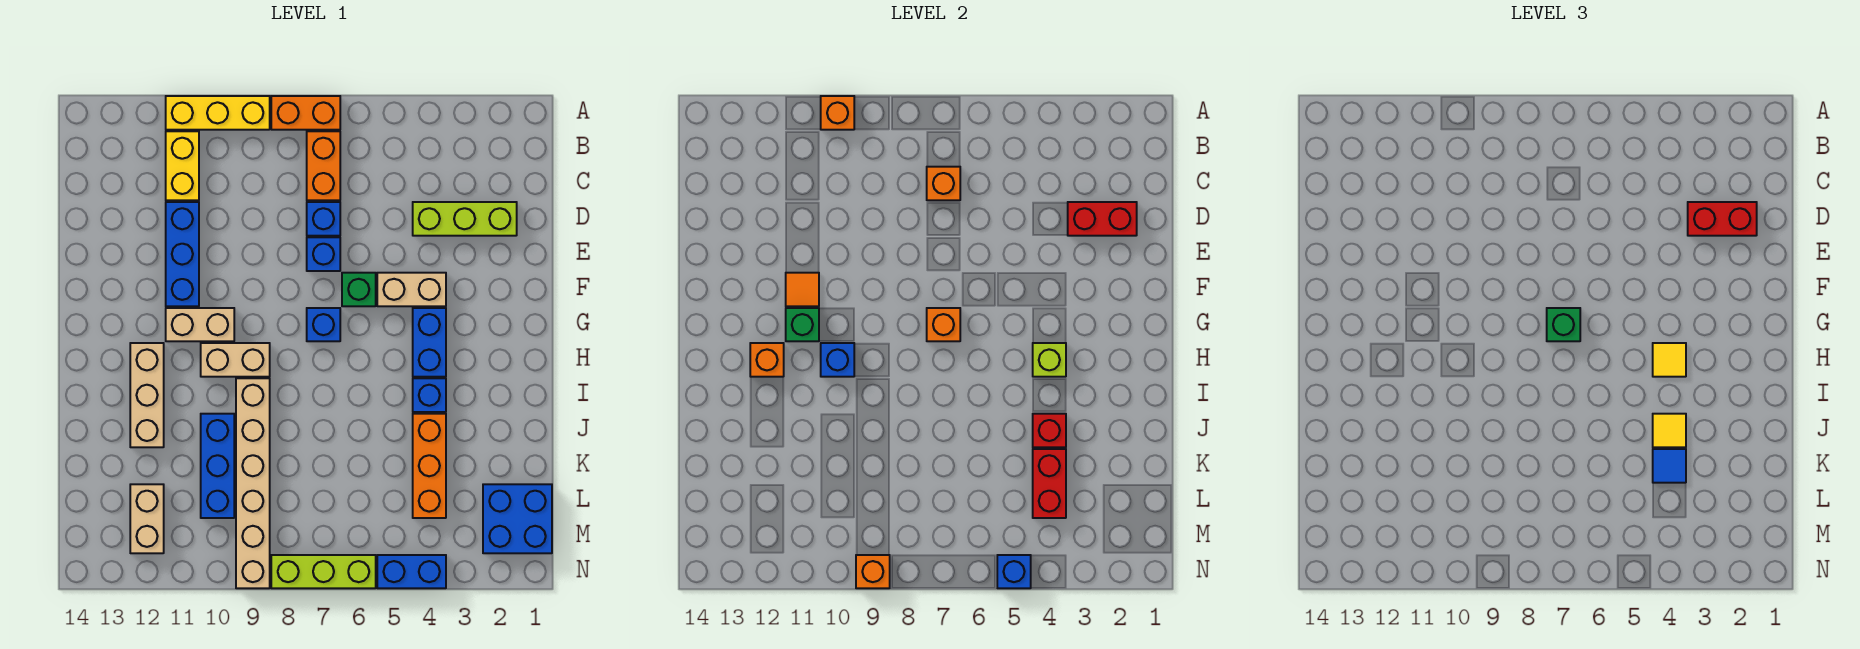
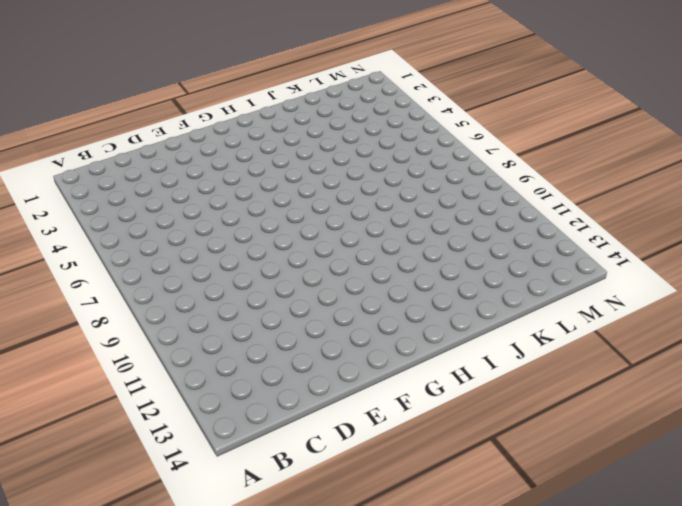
none -> orange brick A7:A8 level 1
none -> yellow brick A9:A11 level 1
none -> orange brick B7:C7 level 1
none -> yellow brick B11:C11 level 1

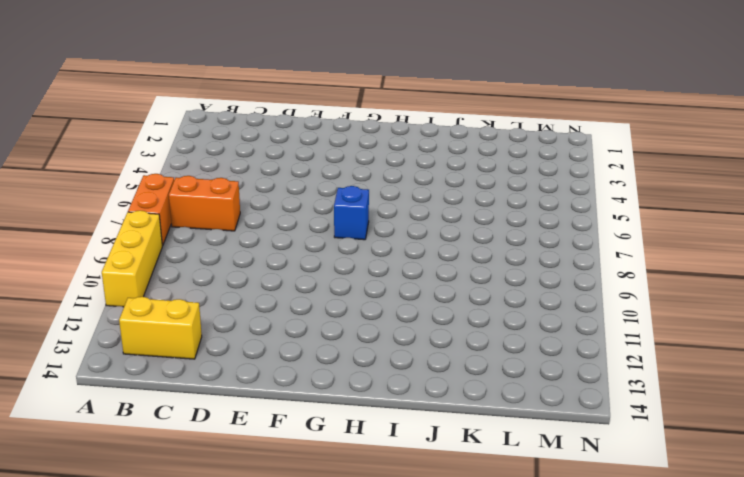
yellow brick B13:C13 level 1 -> yellow brick B11:C11 level 1
none -> lime brick D2:D4 level 1
none -> blue brick D7 level 1
none -> blue brick D11:F11 level 1
none -> blue brick E7 level 1

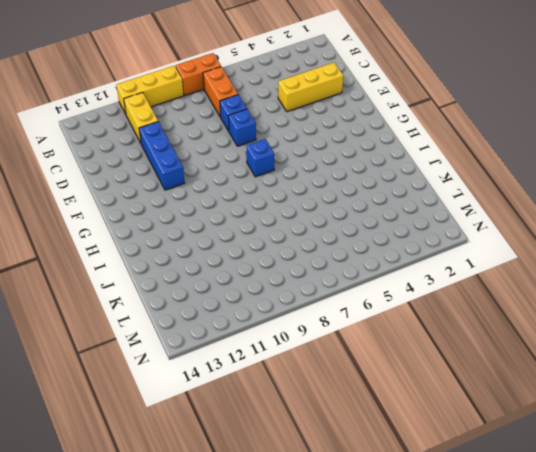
yellow brick D2:D4 level 1 -> lime brick D2:D4 level 1
none -> tan brick F4:F5 level 1
none -> green brick F6 level 1
none -> blue brick G4:H4 level 1
none -> tan brick G10:G11 level 1

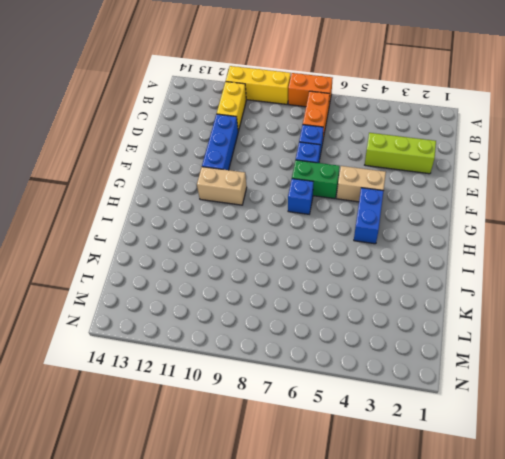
green brick F6:F7 level 1 -> green brick F6 level 1
none -> tan brick H9:H10 level 1
none -> tan brick H12:J12 level 1
none -> blue brick I4 level 1
none -> tan brick I9:N9 level 1

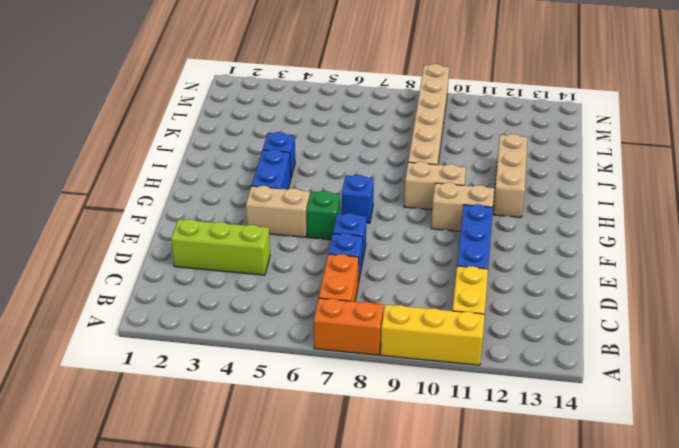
none -> orange brick J4:L4 level 1
none -> blue brick J10:L10 level 1
none -> blue brick L1:M2 level 1
none -> tan brick L12:M12 level 1

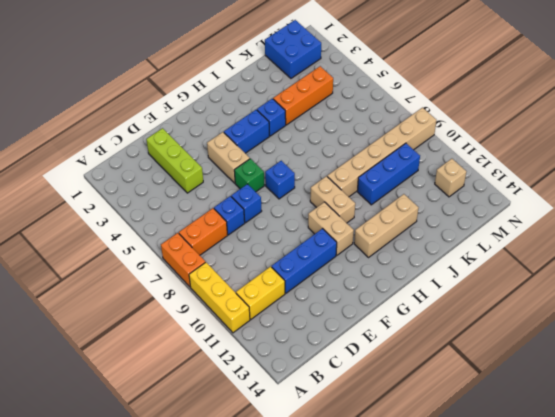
tan brick M12 level 1 -> tan brick L12:M12 level 1
none -> blue brick N4:N5 level 1
none -> lime brick N6:N8 level 1
none -> orange brick A10 level 2
none -> orange brick C7 level 2

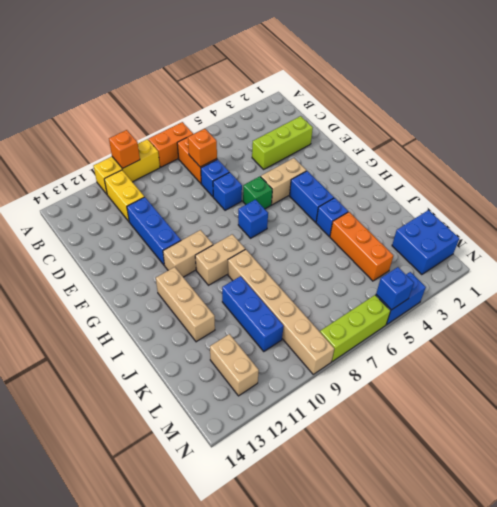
none -> red brick D2:D3 level 2
none -> orange tile F11 level 2
none -> orange brick G7 level 2
none -> green brick G11 level 2

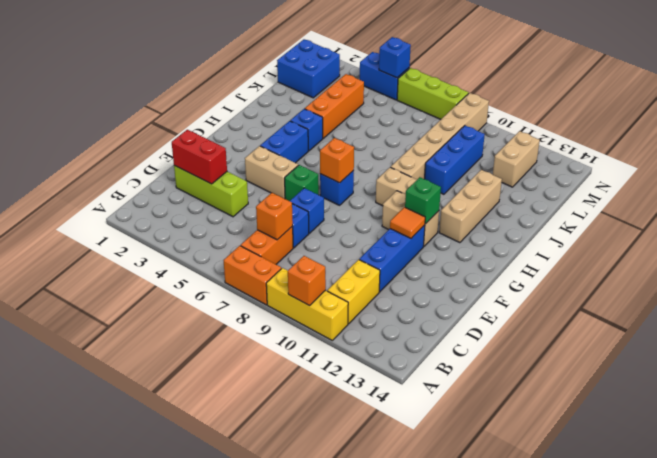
none -> lime brick H4 level 2
none -> blue brick H10 level 2
none -> orange brick H12 level 2
none -> red brick J4 level 2

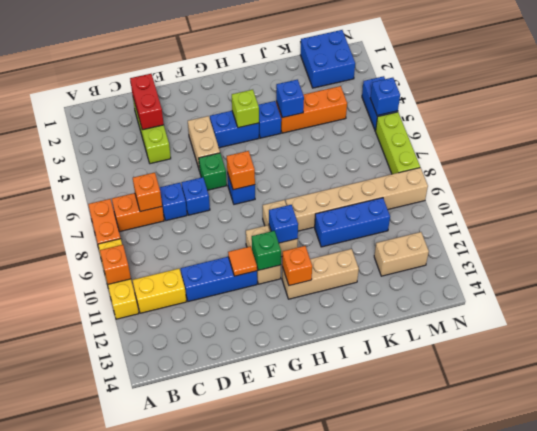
blue brick J4 level 2 -> red brick J4 level 2
none -> red brick K4:L4 level 2
none -> orange brick N9 level 2
none -> red brick D2:D3 level 3
none -> green brick G7 level 3

